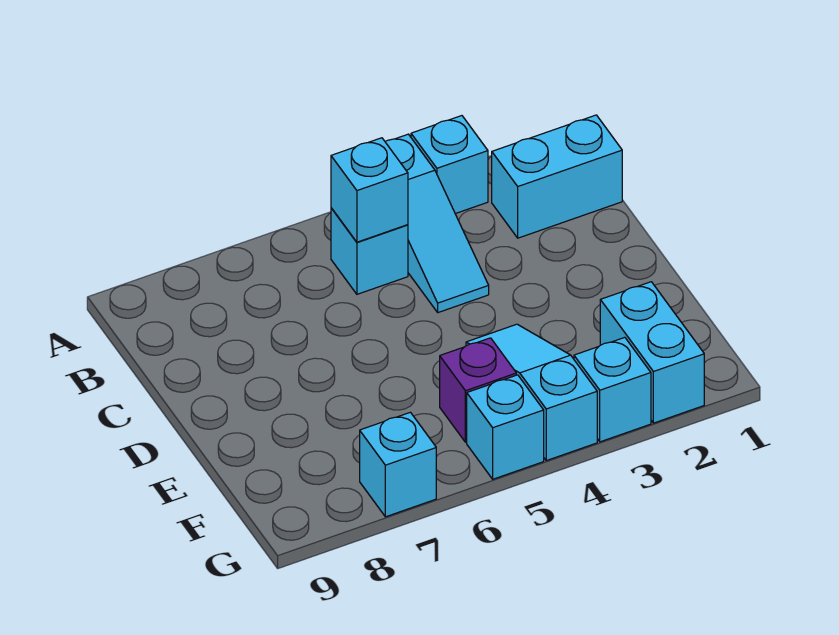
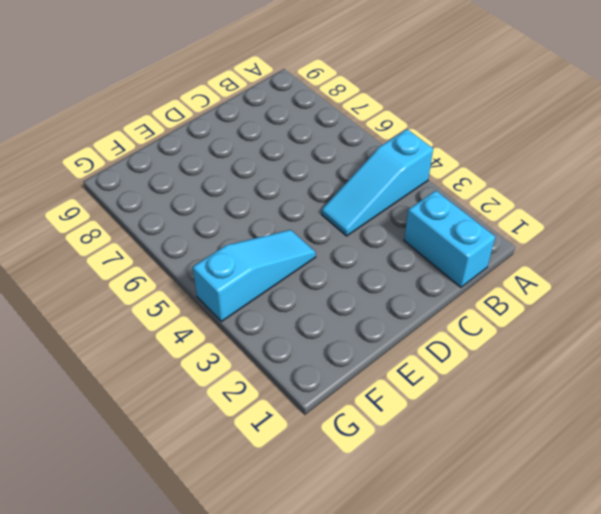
none -> cyan brick A3 level 1
none -> cyan brick B5 level 1

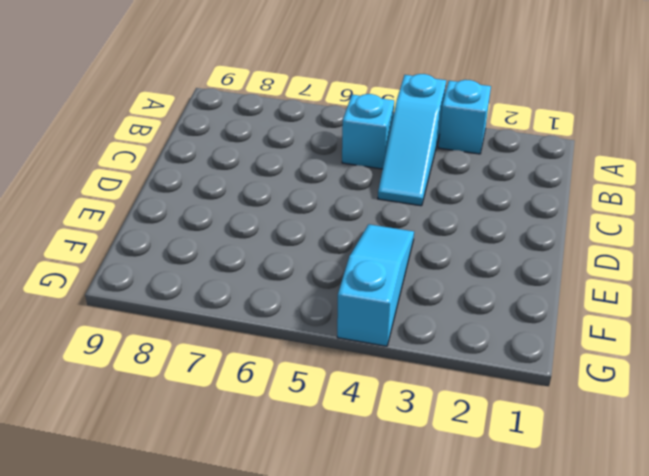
none -> cyan brick B1:B2 level 1
none -> cyan brick F2:G2 level 1

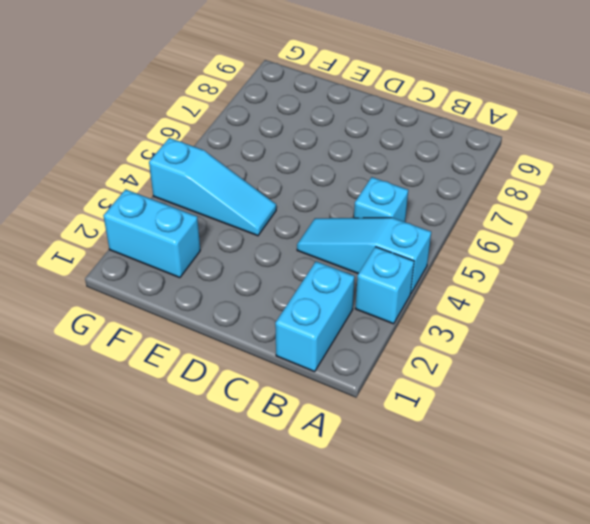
none -> purple brick F5 level 1
none -> cyan brick G3 level 1

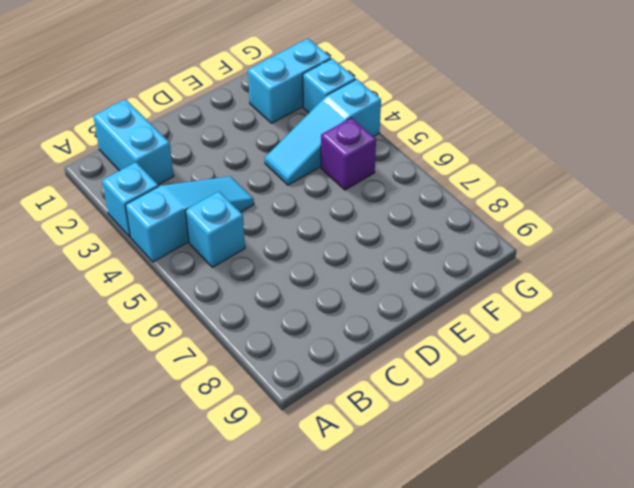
none -> cyan brick G5 level 1
none -> cyan brick G7 level 1

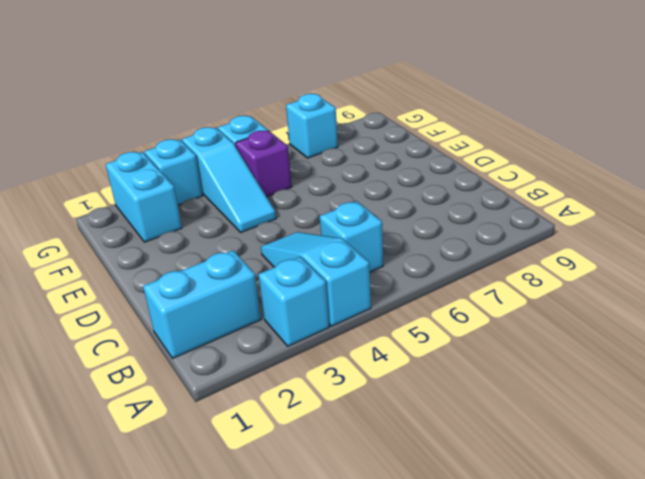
none -> cyan brick B5 level 2

